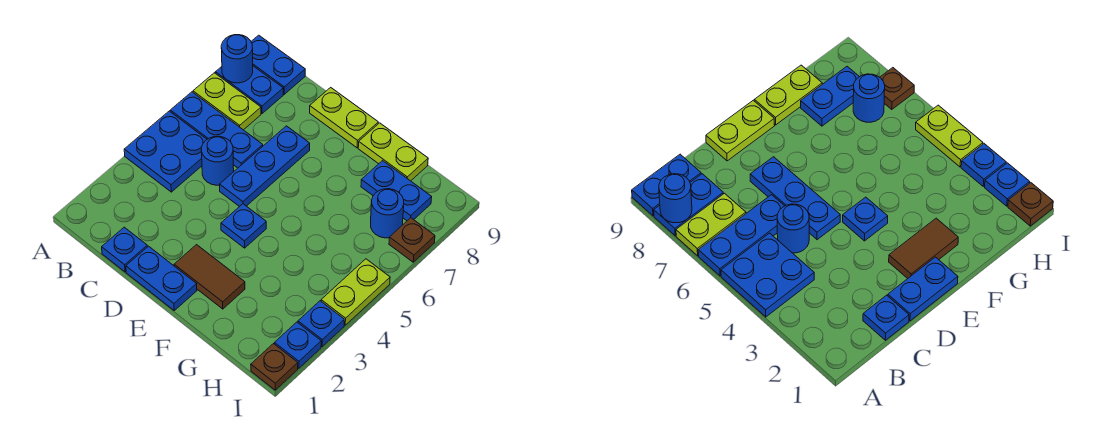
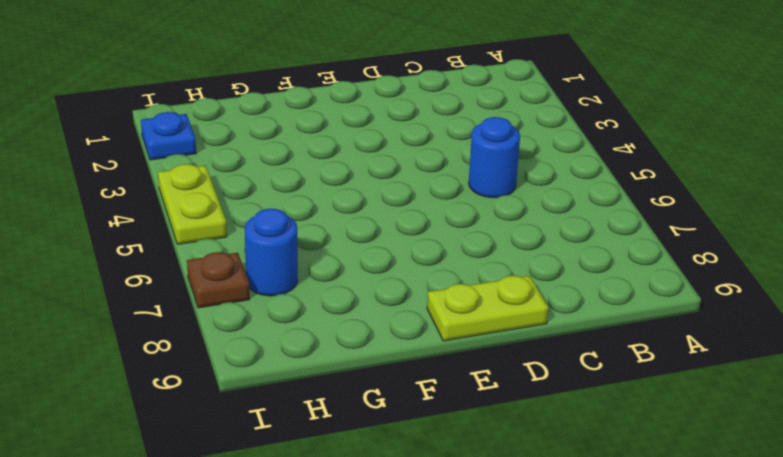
none -> blue plate A4:B5 level 1
none -> blue plate A6:C6 level 1
none -> lime plate A7:B7 level 1

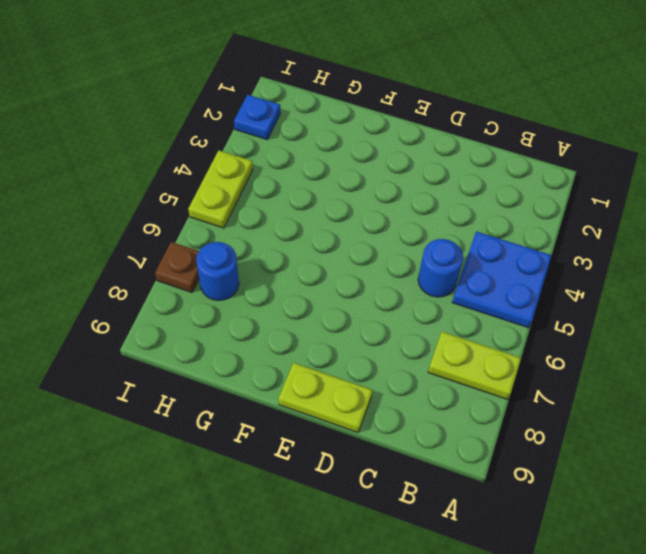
none -> blue plate A6:C6 level 1
none -> blue plate A8:B8 level 1
none -> blue plate A9:B9 level 1

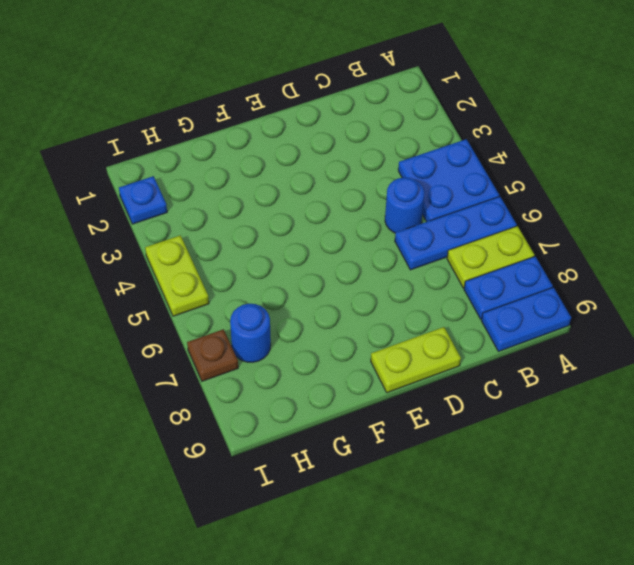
none -> blue plate C1 level 1
none -> blue plate D1:E1 level 1
none -> blue plate D5:D7 level 1

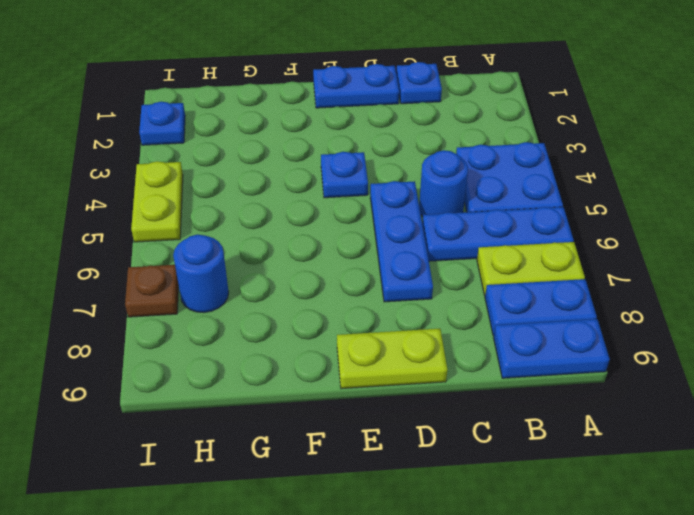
none -> brown tile E2:F2 level 1
none -> lime plate F9:G9 level 1
none -> blue plate G8:H8 level 1

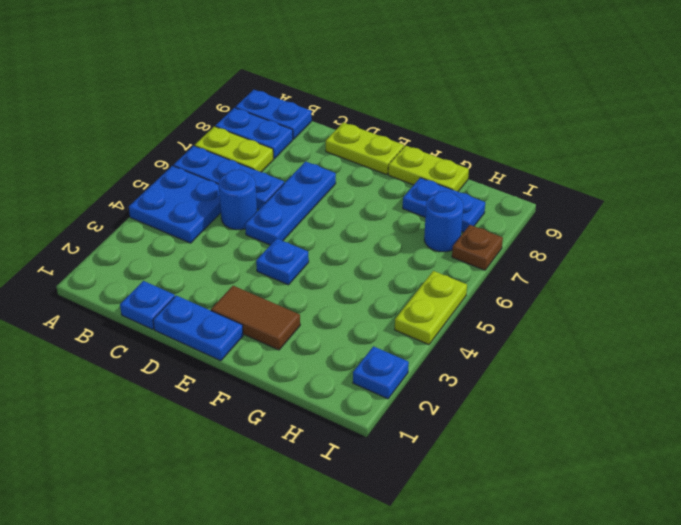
none -> brown plate I1 level 1
none -> blue plate I3 level 1
none -> blue round brick A8 level 2

